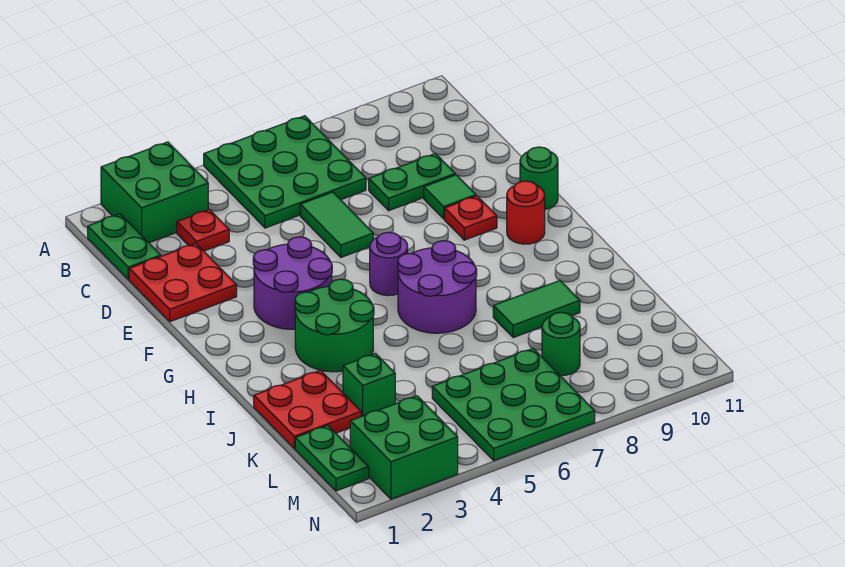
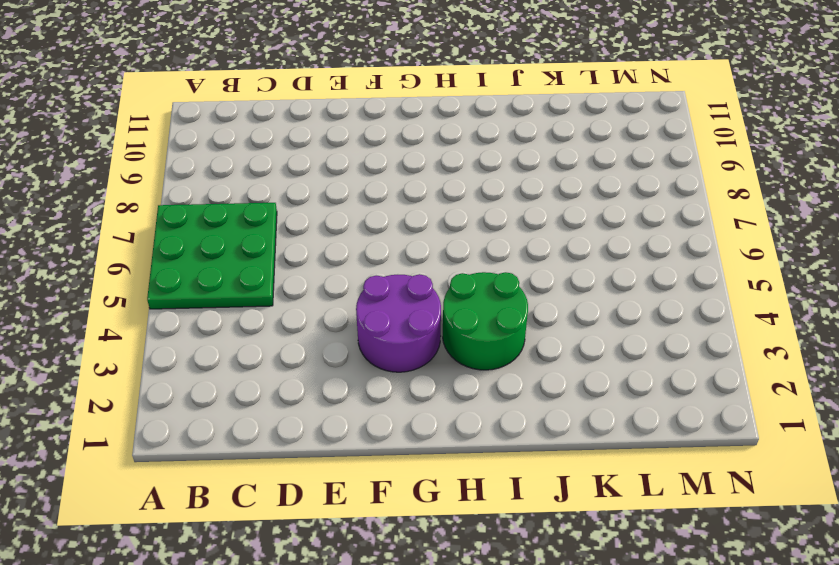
none -> green brick A2:B3 level 1
none -> green plate B1:C1 level 1
none -> red plate C3 level 1

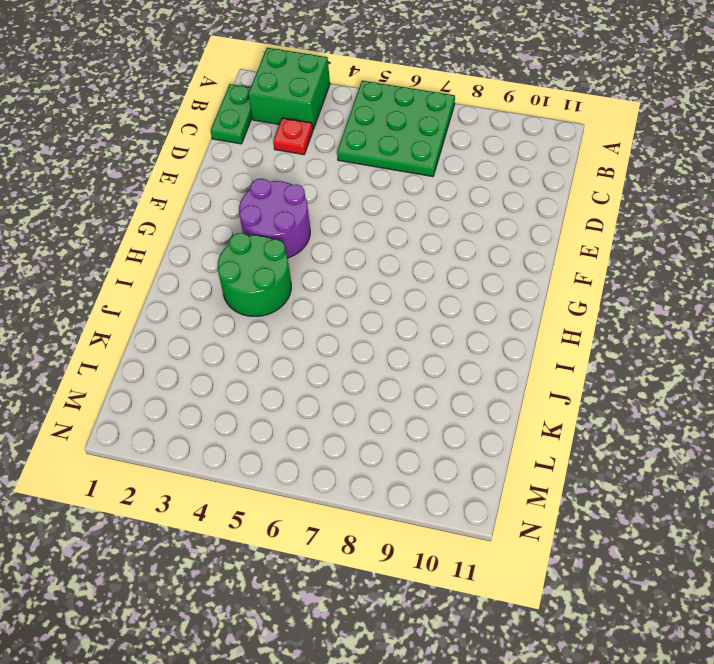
none -> red plate D1:E2 level 1
none -> green tile D6:E6 level 1
none -> green plate D8:D9 level 1

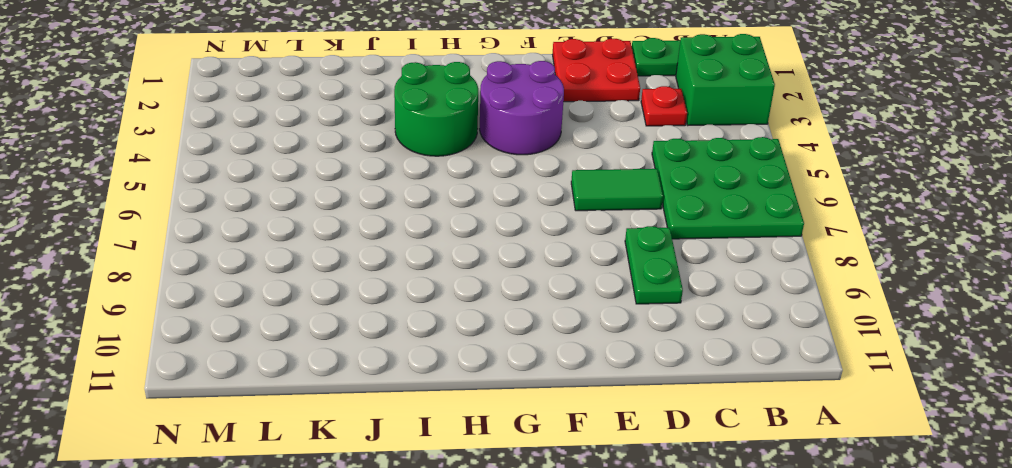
none -> green tile E9 level 1
none -> red plate F9 level 1
none -> green round brick F11 level 1

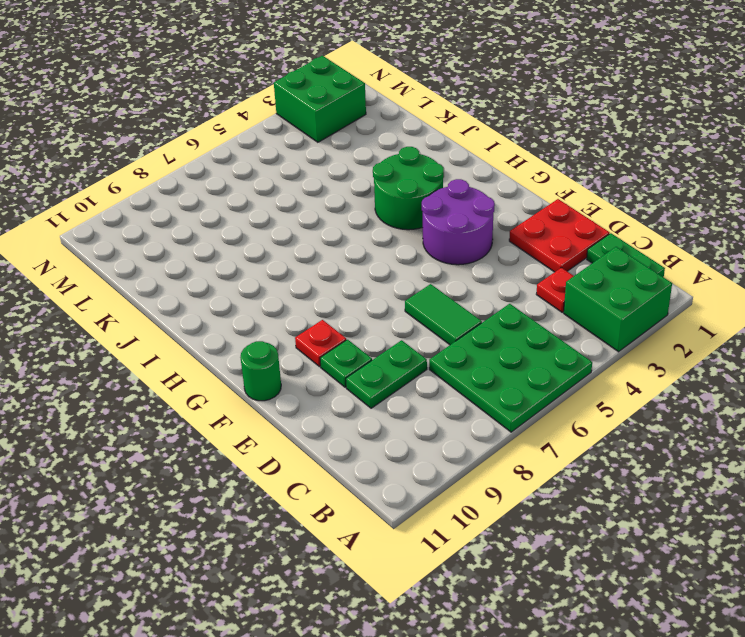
green plate E9 level 1 -> green tile E9 level 1
none -> purple round brick G6 level 1
none -> red round brick G10 level 1
none -> purple round brick H6:I7 level 1

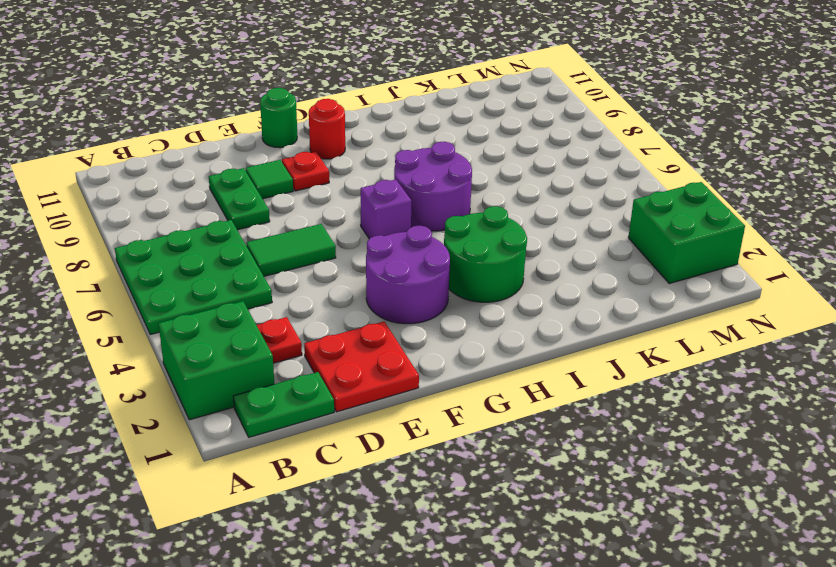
purple brick G6 level 1 -> purple round brick G6 level 1
none -> red plate J1:K2 level 1
none -> green tile J8:J9 level 1
none -> green brick K3 level 1

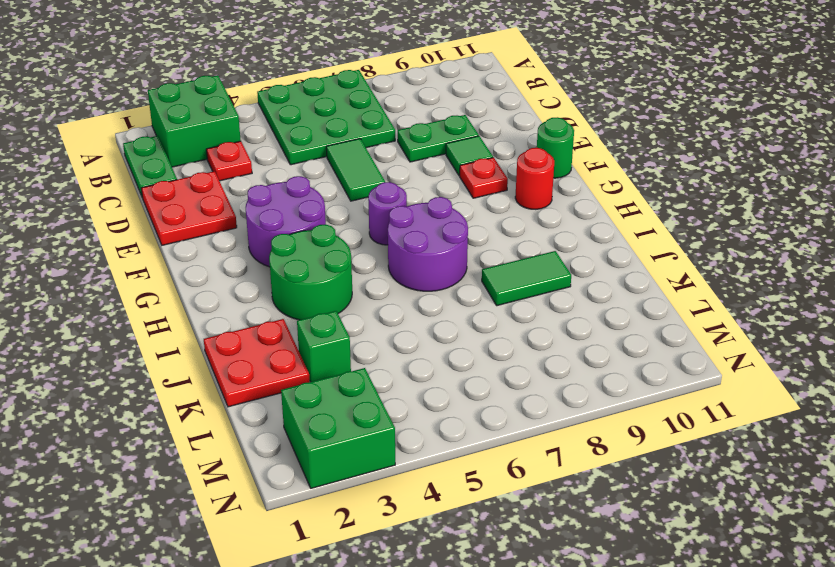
none -> green plate L1:M1 level 1
none -> green plate L5:N7 level 1
none -> green round brick L8 level 1

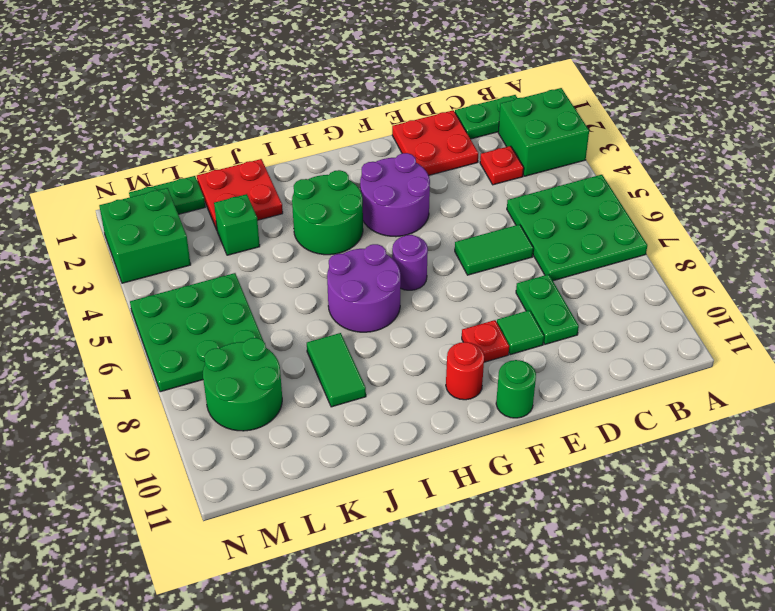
green round brick L8:M9 level 1 -> green round brick L8 level 1

